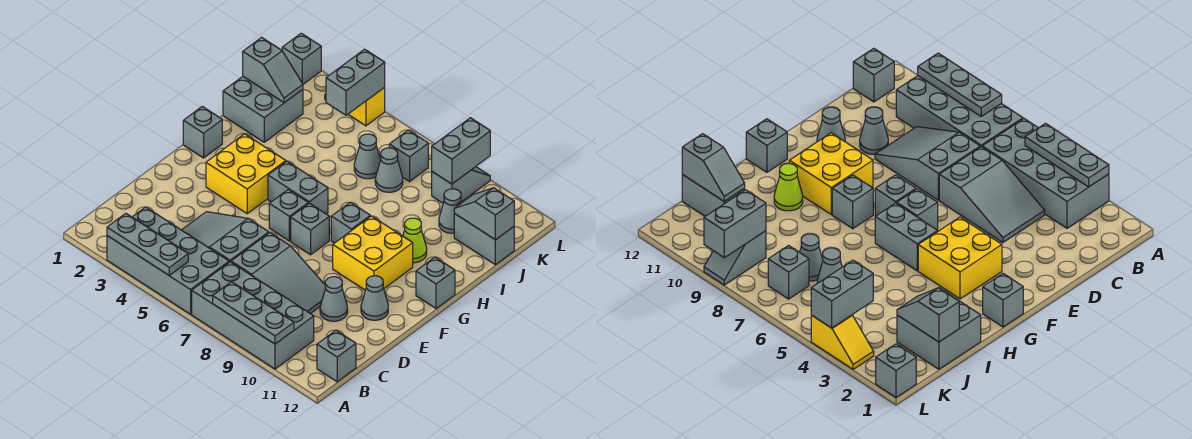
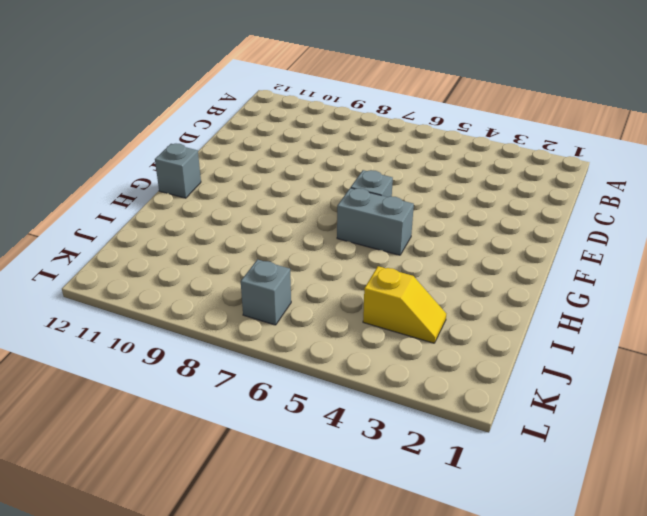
yellow slope J3:J4 level 1 top 4 -> yellow slope L3:L4 level 1 top 4
none -> grey brick A3:B6 level 1
none -> grey brick A7:B10 level 1
none -> grey brick B12 level 1
none -> grey slope C4:D6 level 1 top 6

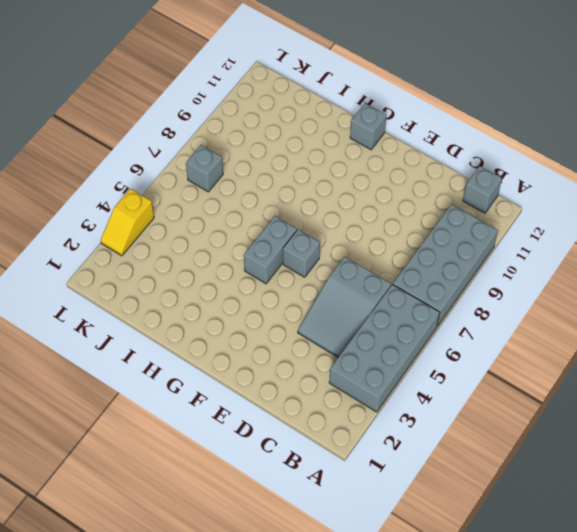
none -> grey slope C7:D9 level 1 top 7
none -> grey cone D10 level 1
none -> grey cone E11 level 1
none -> yellow brick F3:G4 level 1

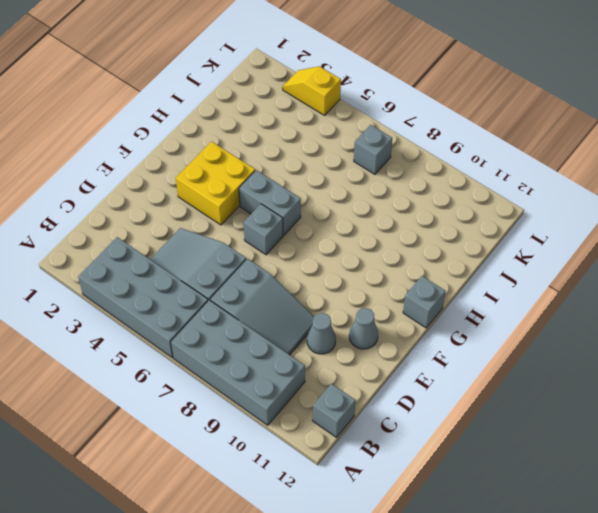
none -> grey brick F7 level 1
none -> yellow brick F9:G10 level 1
none -> grey brick G1 level 1
none -> grey brick G8 level 1

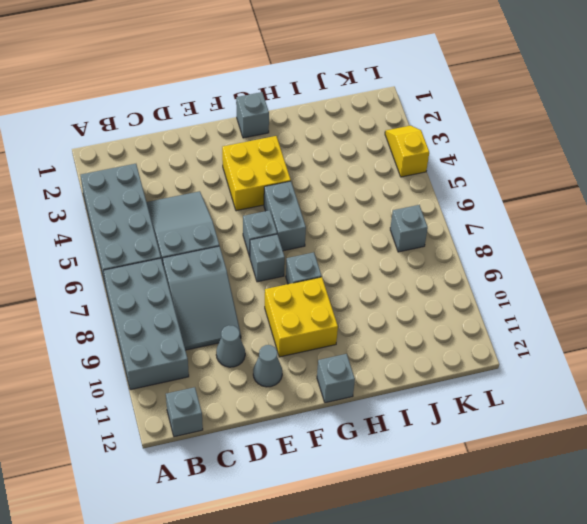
none -> lime cone H10 level 1
none -> grey brick I1:J2 level 1
none -> grey cone J6 level 1
none -> grey cone J7 level 1

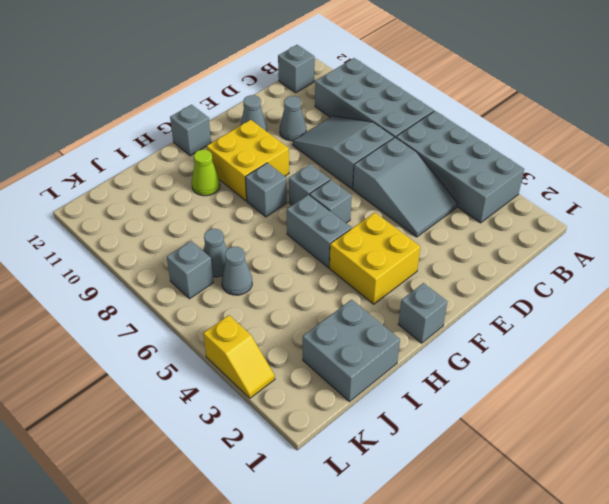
none -> grey cone J10 level 1
none -> grey brick J11:J12 level 1
none -> grey slope K9:L9 level 1 top K
none -> grey brick L1 level 1

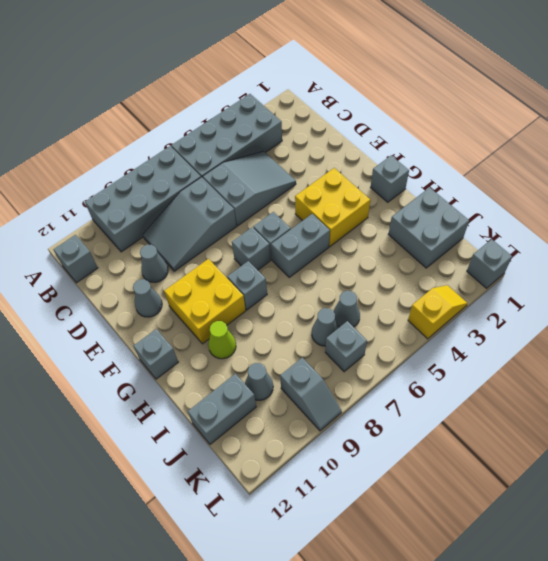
none -> grey plate A3:A5 level 2
none -> grey plate A8:A10 level 2
none -> grey slope J1:J2 level 2 top 1
none -> grey slope J11:J12 level 2 top 12

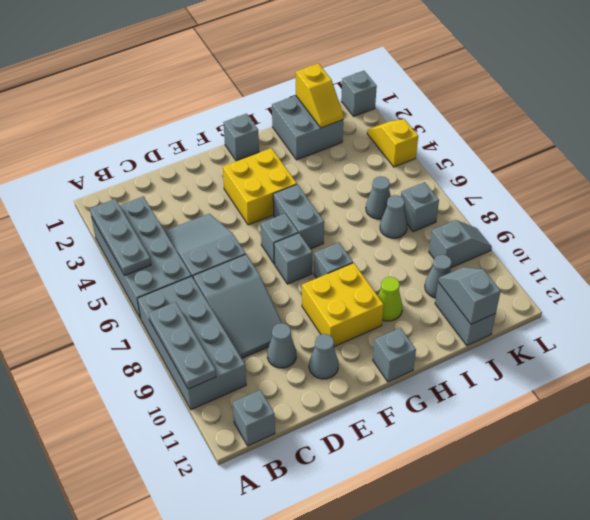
yellow slope J1:J2 level 2 top 1 -> grey slope J1:J2 level 2 top 1
none -> grey brick K4:L4 level 2
none -> grey brick K9:L9 level 2

